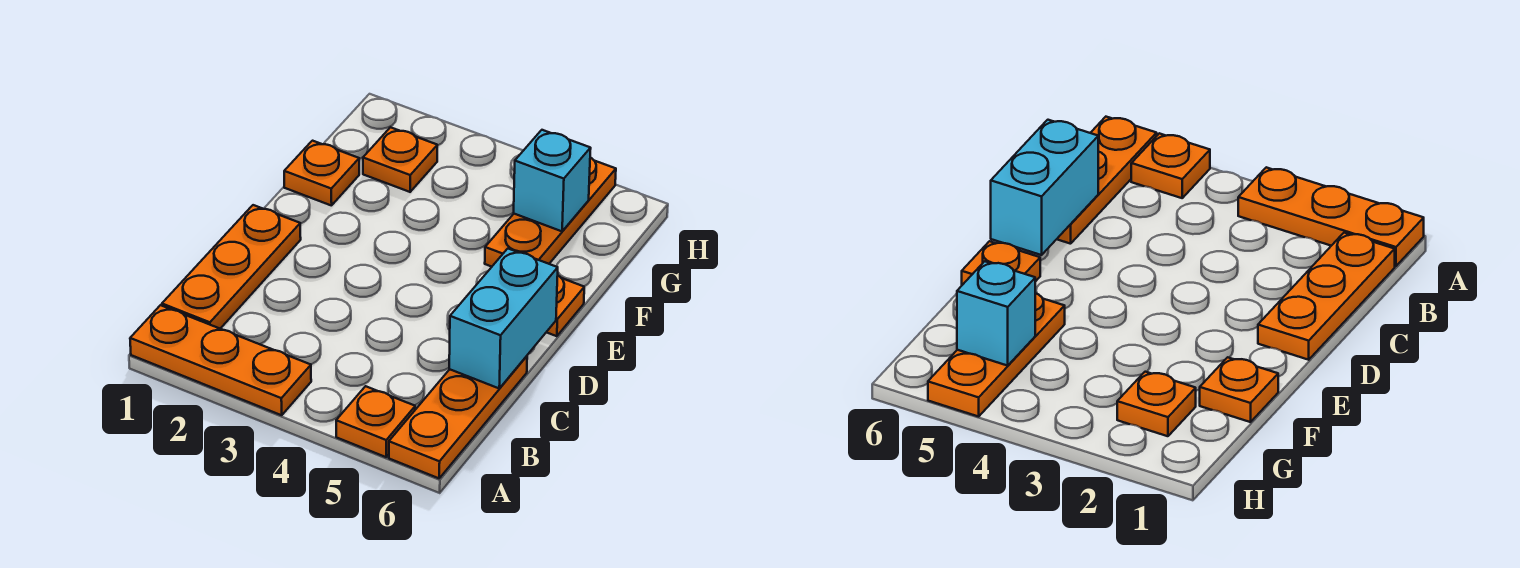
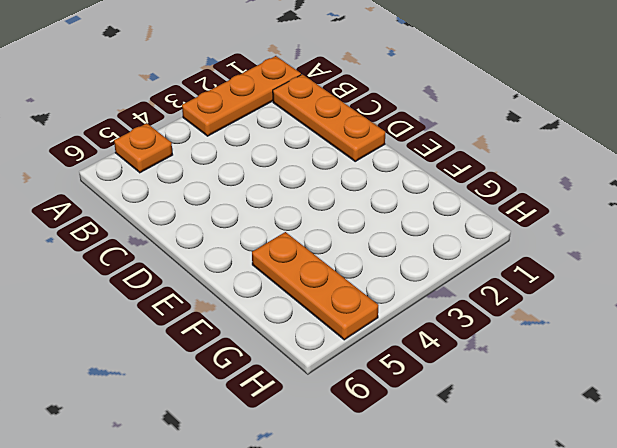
none -> orange plate A6:C6 level 1
none -> orange plate E6 level 1

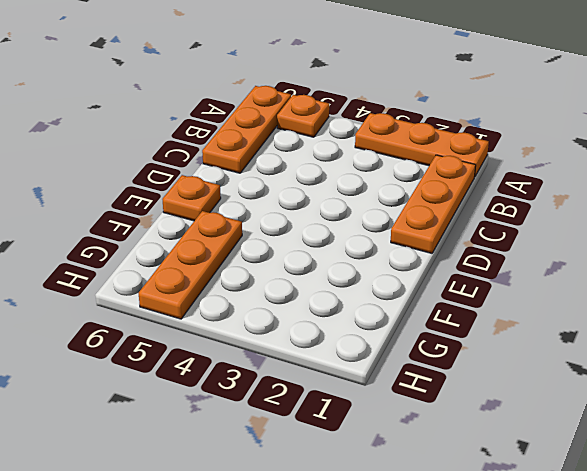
none -> orange plate F1 level 1
none -> orange plate G2 level 1

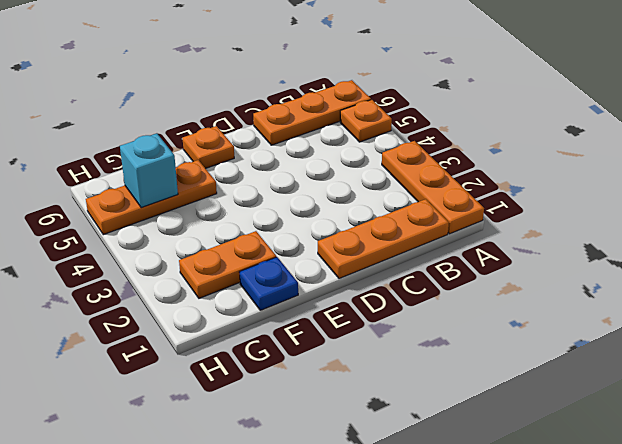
blue plate F1 level 1 -> orange plate F1 level 1
orange plate F2:G2 level 1 -> orange plate G2 level 1
none -> cyan brick C6:D6 level 2

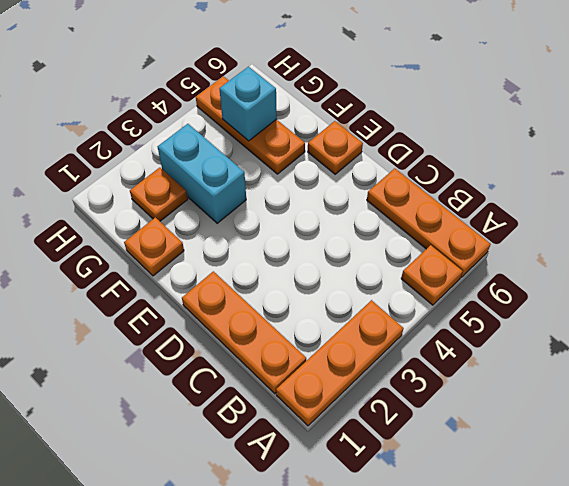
cyan brick F3:G3 level 1 -> cyan brick C6:D6 level 2

